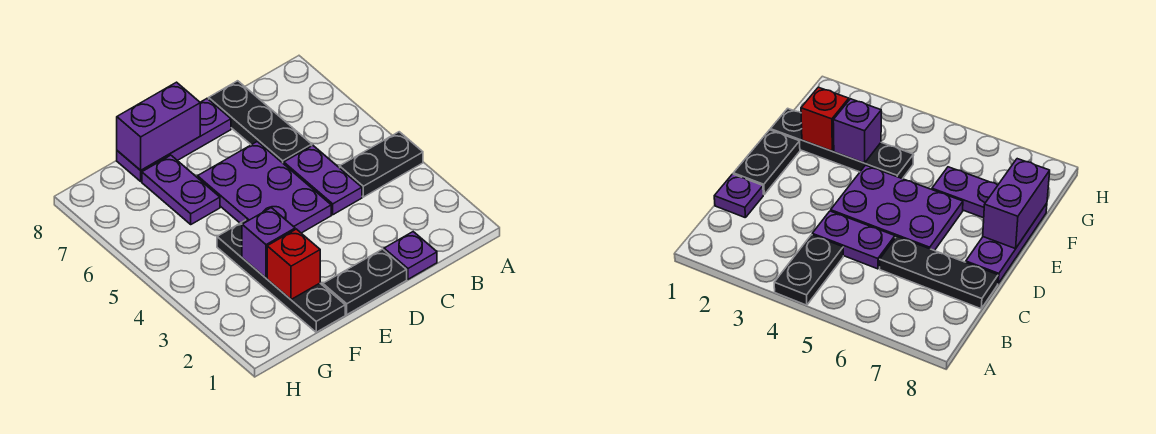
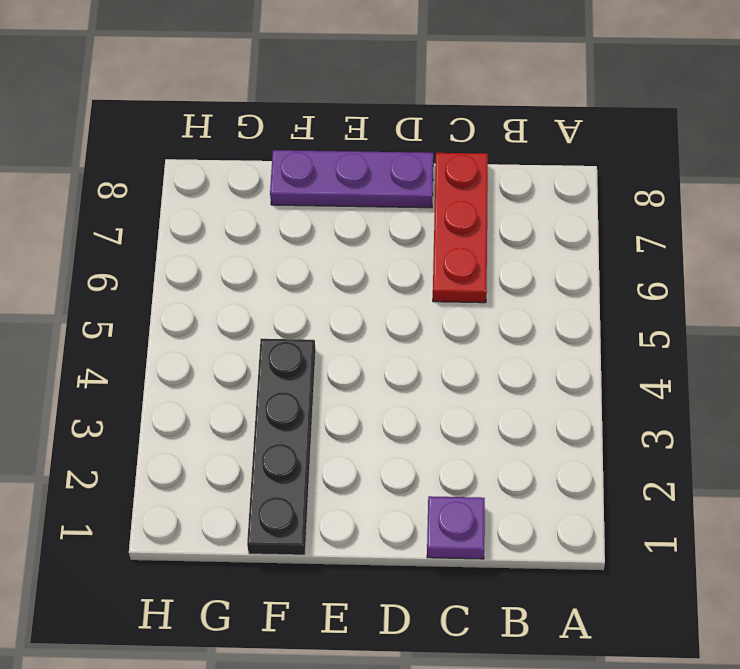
red plate C6:C8 level 1 -> black plate C6:C8 level 1
none -> black plate A4:B4 level 1
none -> purple plate C4:C5 level 1
none -> black plate D1:E1 level 1

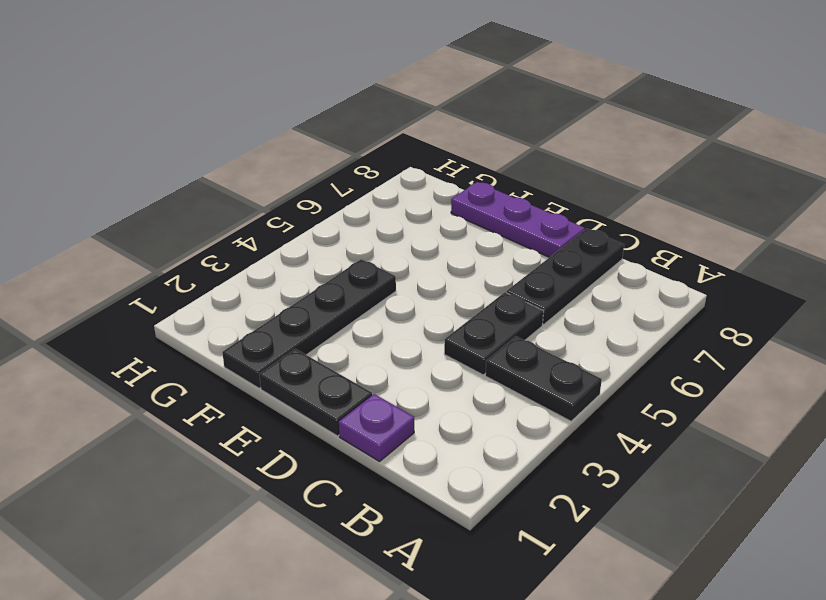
black plate C4:C5 level 1 -> purple plate C4:C5 level 1
none -> purple plate D4:E6 level 1
none -> purple plate F6:F7 level 1
none -> purple brick E8:F8 level 2

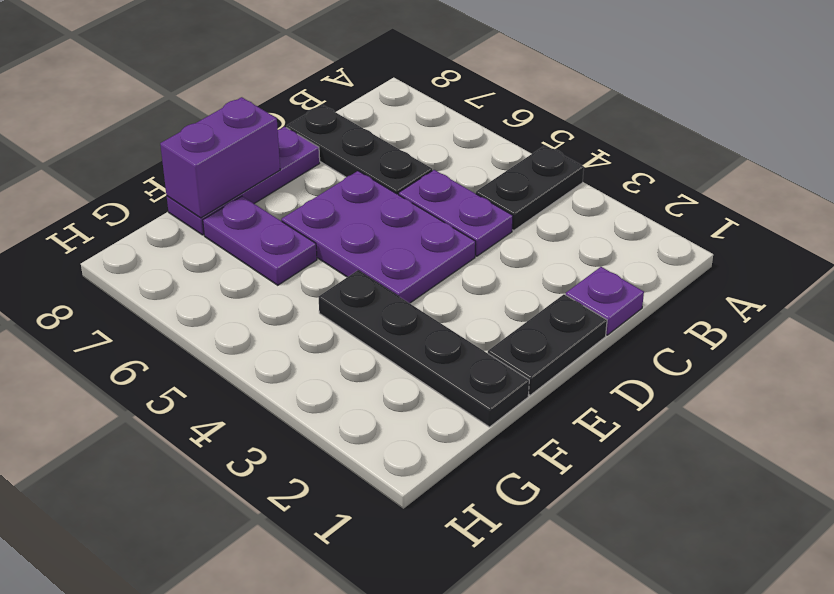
none -> red brick F2 level 2
none -> purple brick F3 level 2

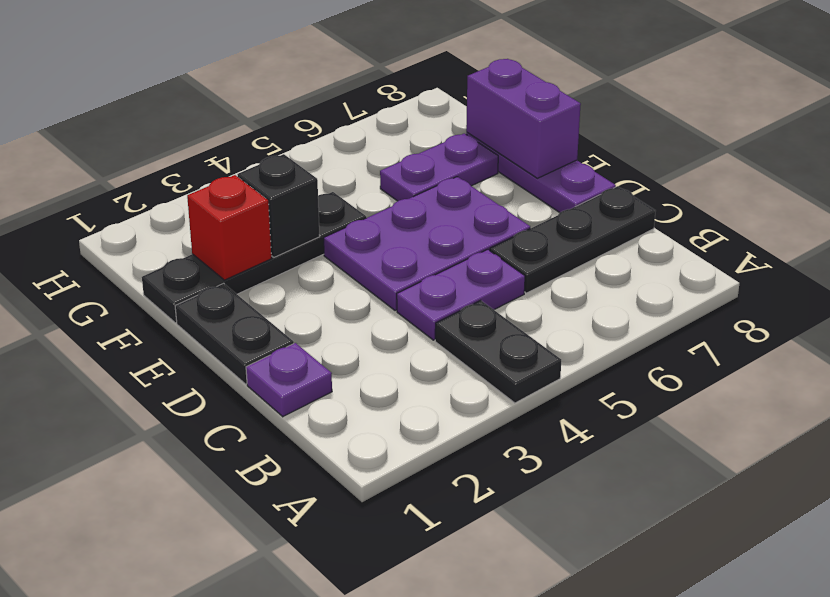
black brick F3 level 2 -> purple brick F3 level 2

